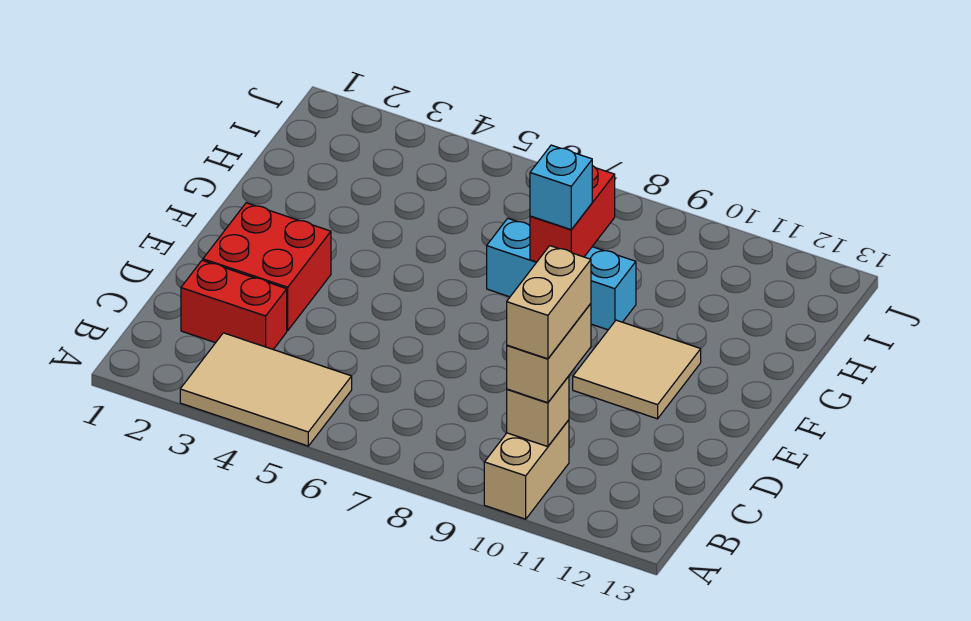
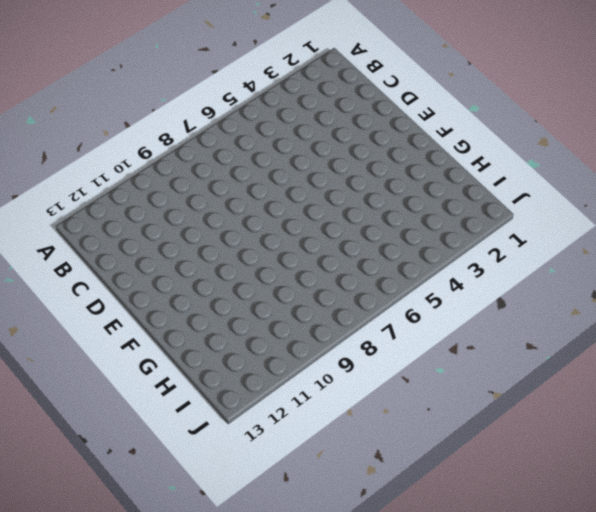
none -> tan tile A3:B5 level 1
none -> tan brick A10:B10 level 1

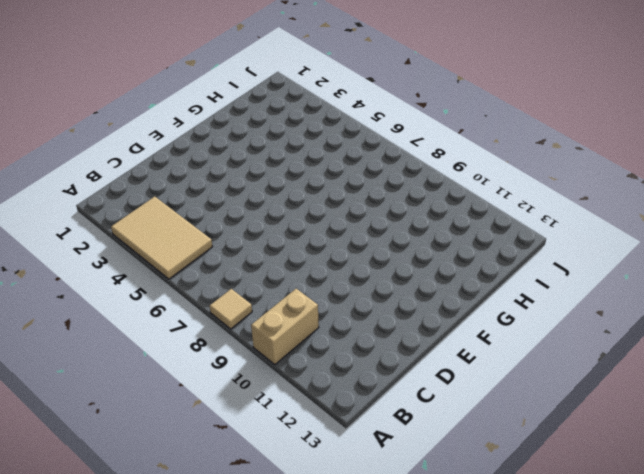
tan tile A8 level 1 -> none
none -> red brick C2:C3 level 1
none -> red brick D2:E3 level 1

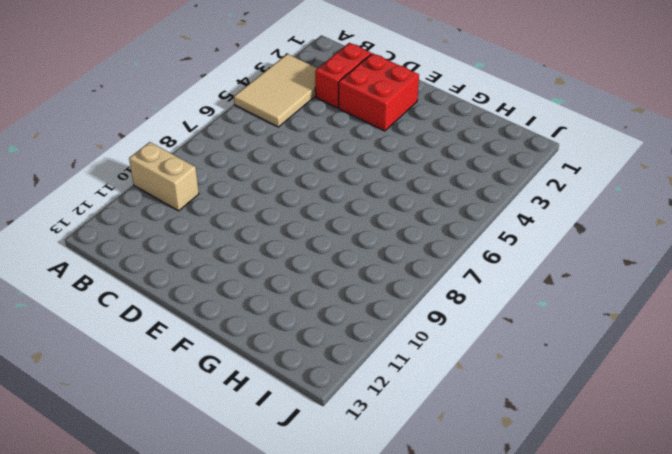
none -> tan tile E10:F11 level 1
none -> cyan brick G7:G9 level 1

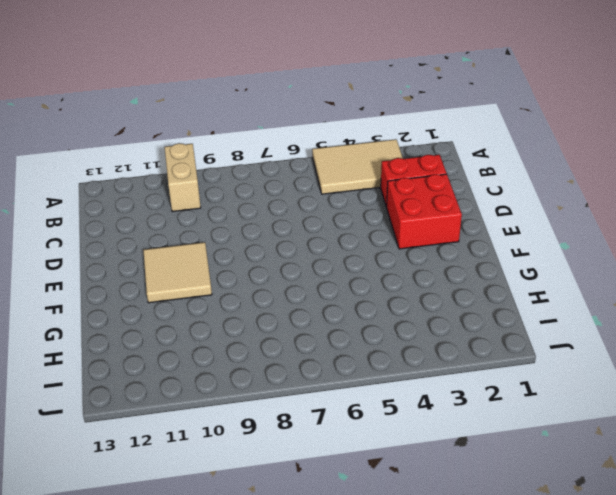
none -> cyan brick G7:G9 level 1
none -> tan brick B10 level 2

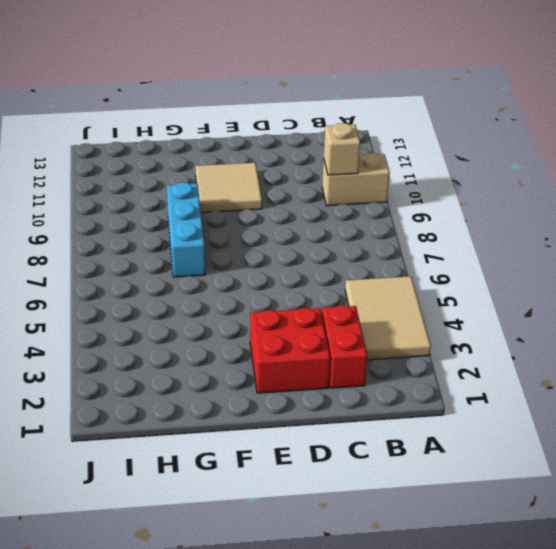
none -> red brick G8:H8 level 2
none -> tan brick B10:C10 level 3

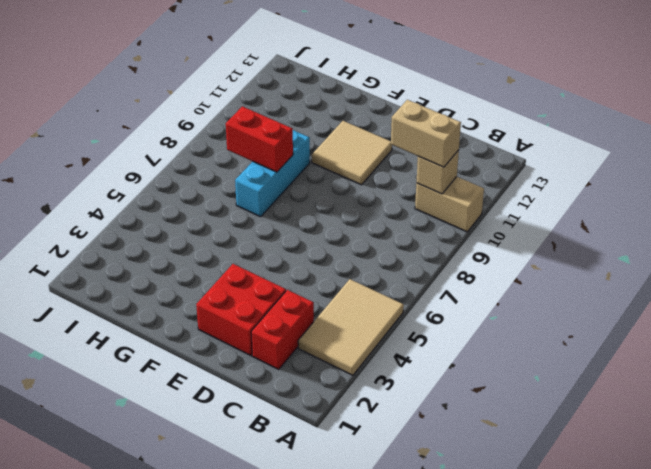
none -> cyan brick G8 level 3
none -> tan brick B10:C10 level 4

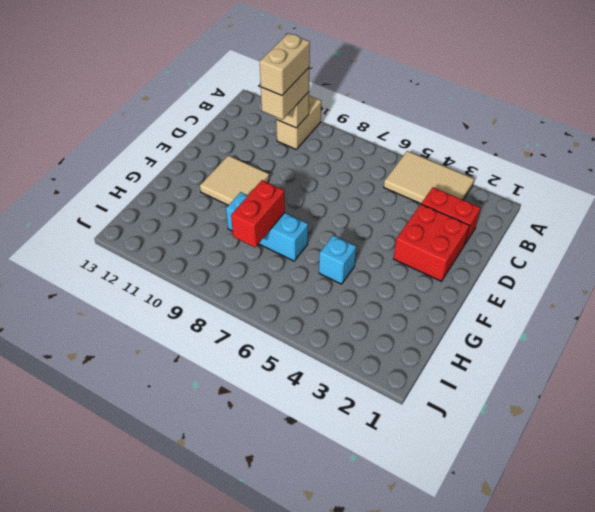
cyan brick G5 level 1 -> cyan brick G8 level 3

